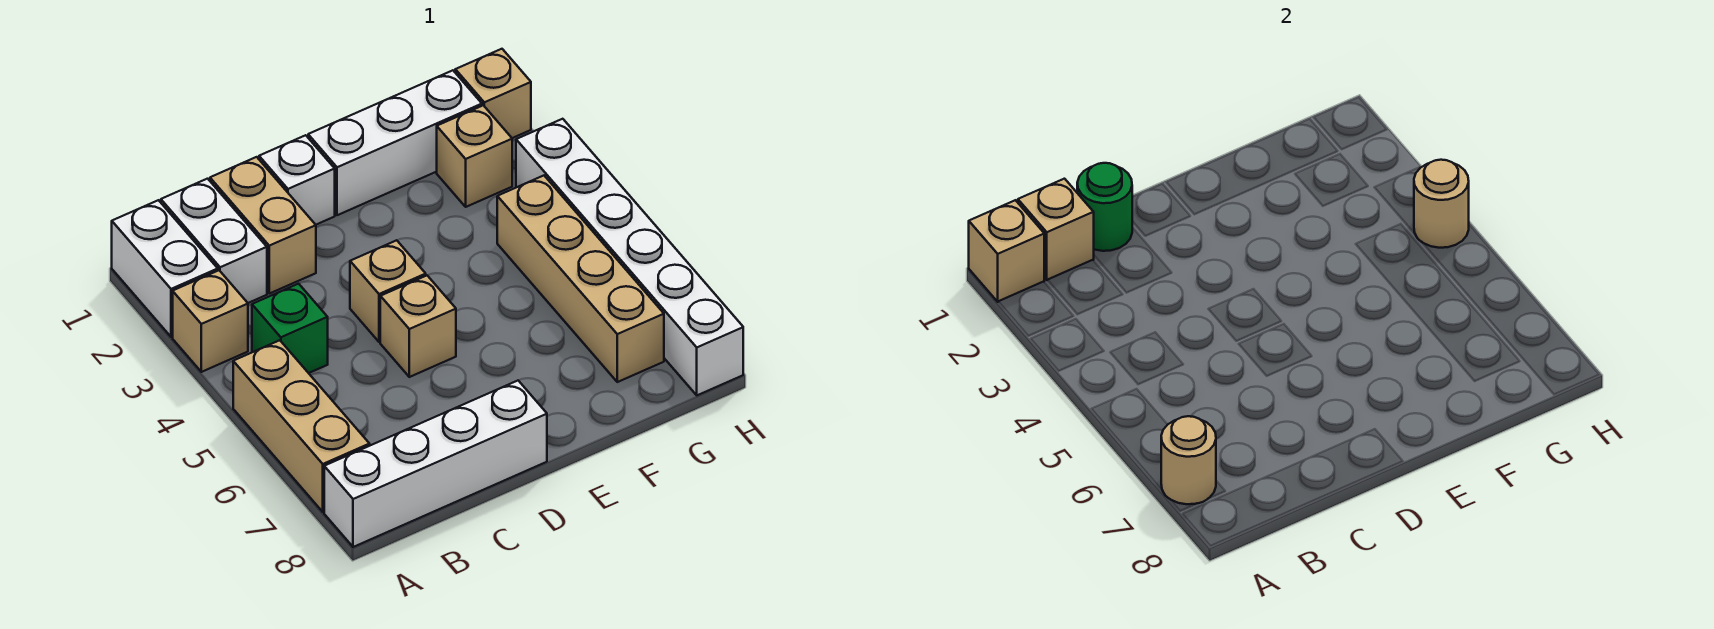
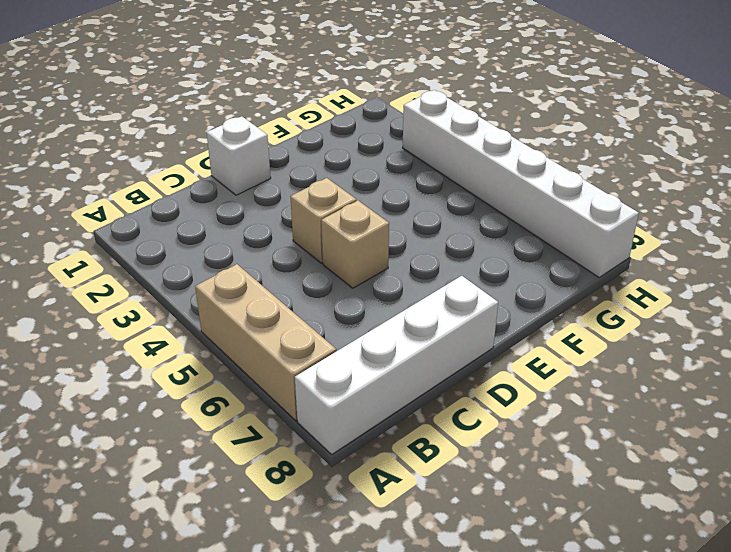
none -> white brick A1:A2 level 1
none -> tan brick A3 level 1
none -> white brick B1:B2 level 1

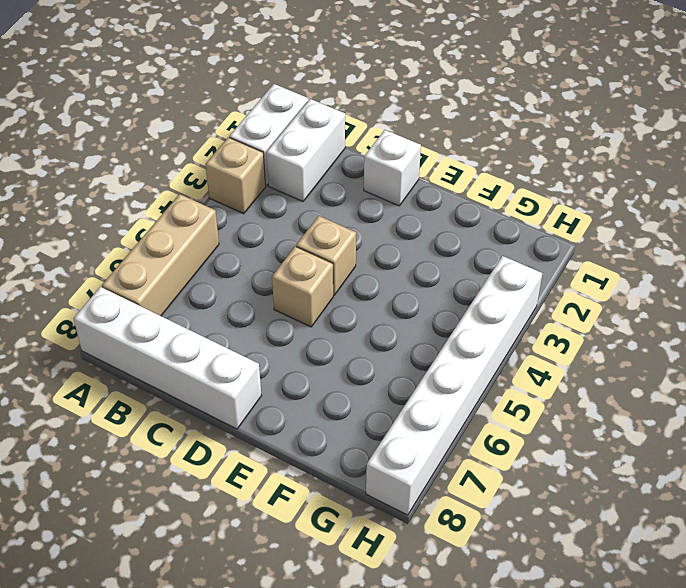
none -> green brick B4 level 1
none -> tan brick C1:C2 level 1
none -> white brick E1:G1 level 1

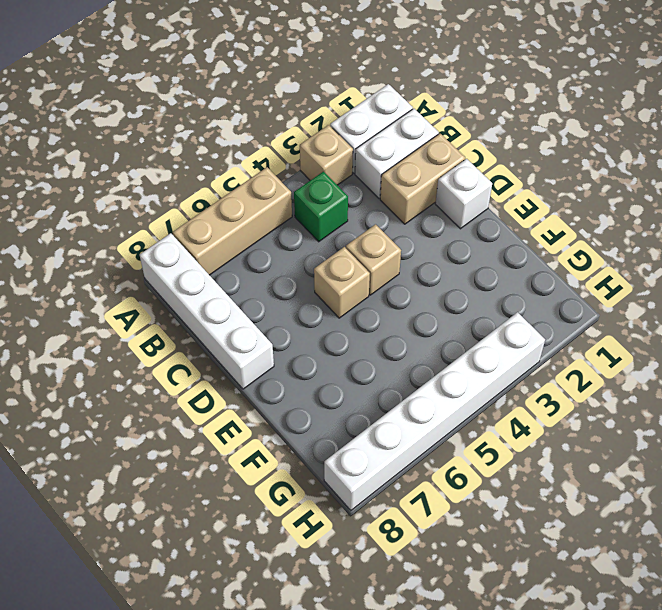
none -> white brick E1:G1 level 1
none -> tan brick G2 level 1
none -> tan brick G4:G7 level 1

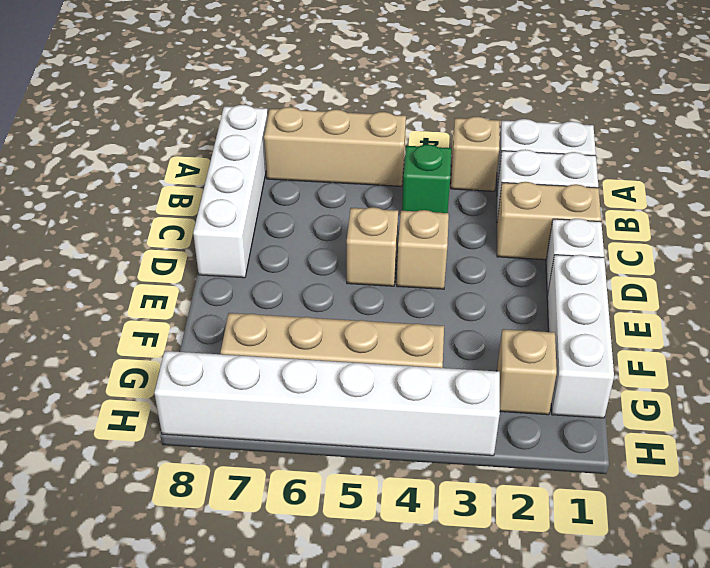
none -> tan brick H1 level 1
none -> tan brick A1 level 2
none -> tan round brick A7 level 2

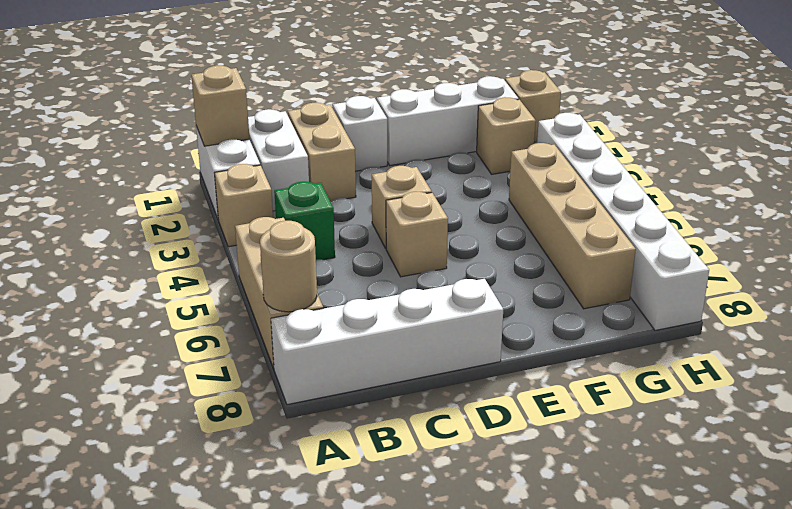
none -> tan brick B1 level 2
none -> green round brick C1 level 2
none -> tan round brick H4 level 2

